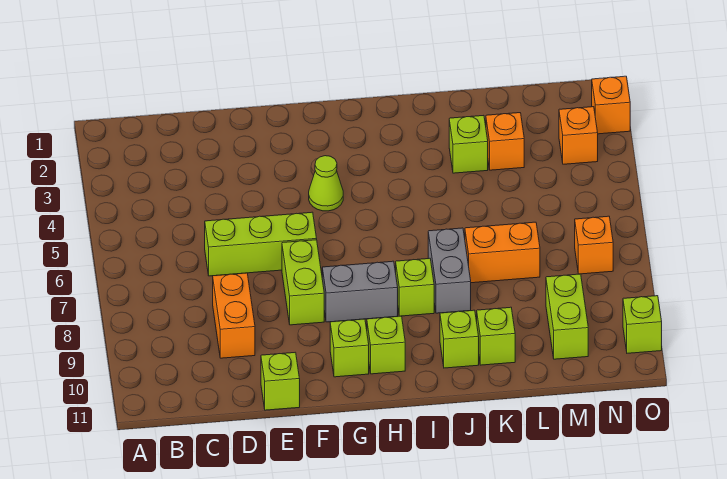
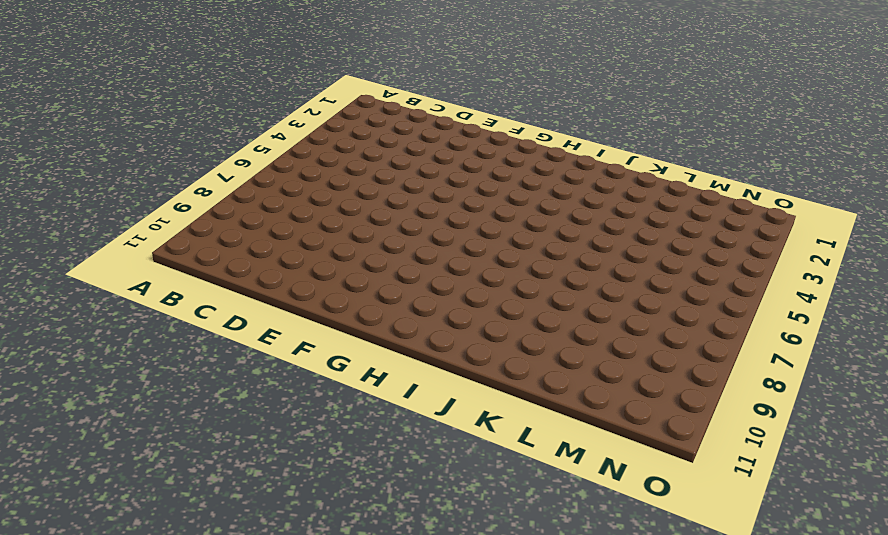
none -> lime brick D6:F6 level 1
none -> orange brick D8:D9 level 1
none -> lime brick E11 level 1

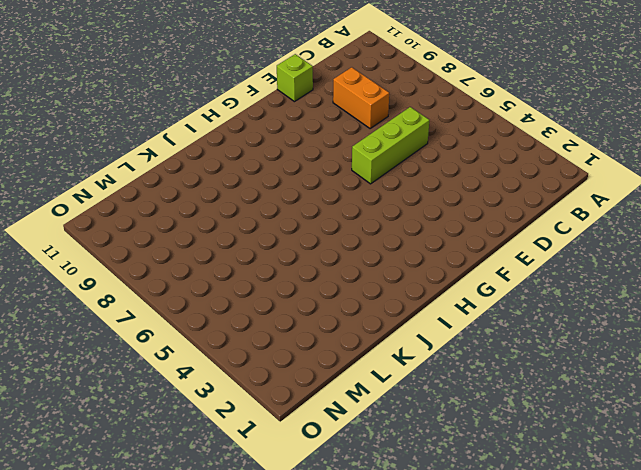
none -> lime brick F7:F8 level 1
none -> lime cone G4 level 1
none -> grey brick G8:H8 level 1

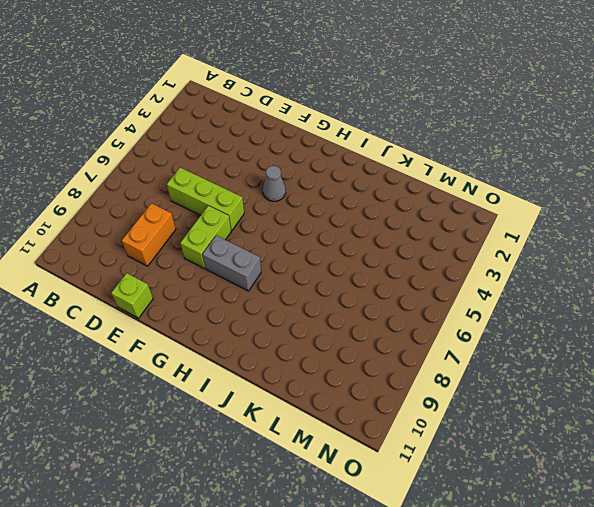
grey cone G4 level 1 -> lime cone G4 level 1
none -> lime brick G10 level 1
none -> lime brick H10 level 1
none -> lime brick I8 level 1

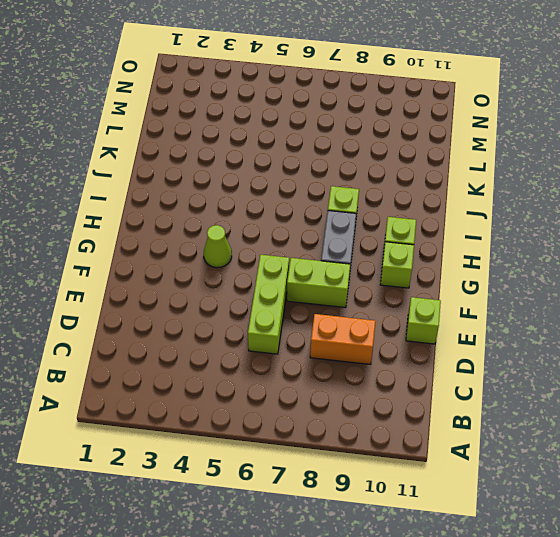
none -> grey brick J7:J8 level 1
none -> lime brick J10 level 1
none -> lime brick K3 level 1

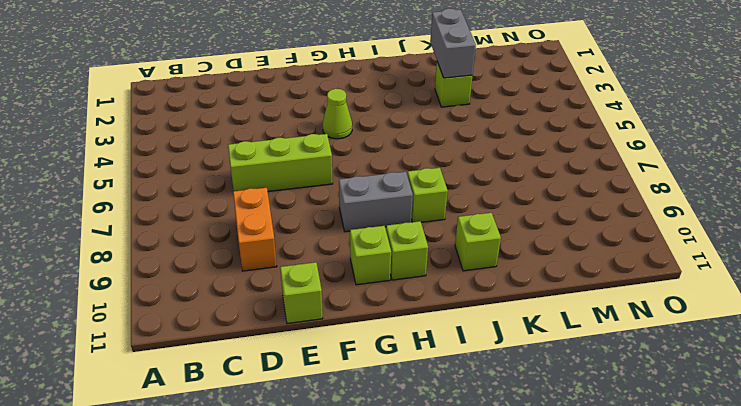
grey brick K2:K3 level 2 -> grey brick J7:J8 level 1
none -> lime brick F7:F8 level 1
none -> orange brick K7:L7 level 1
none -> lime brick K10 level 1

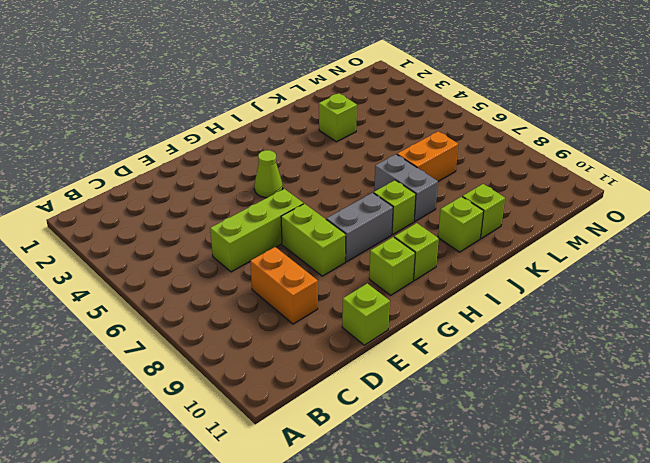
none -> orange brick L3 level 1
none -> lime brick M9:M10 level 1
none -> orange brick N3 level 1

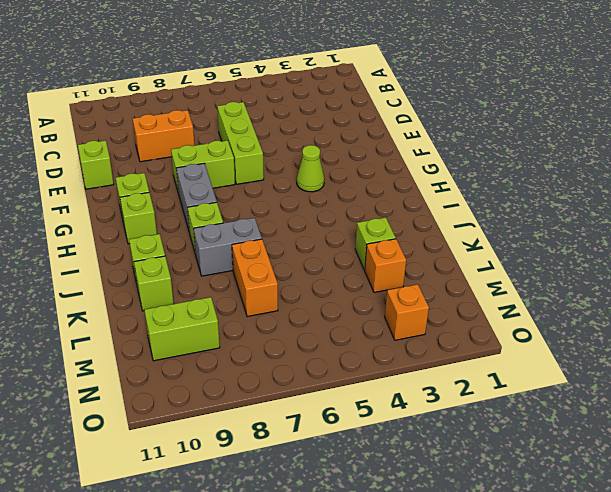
none -> orange brick N7 level 1
none -> orange brick O2 level 1
none -> lime brick O10 level 1

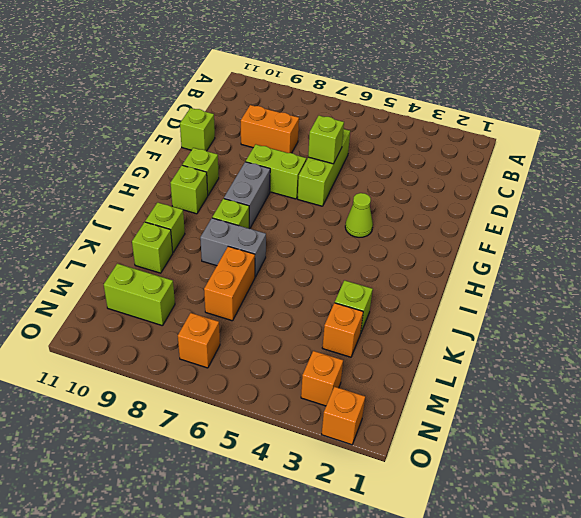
lime brick E6 level 2 -> lime brick O10 level 1

